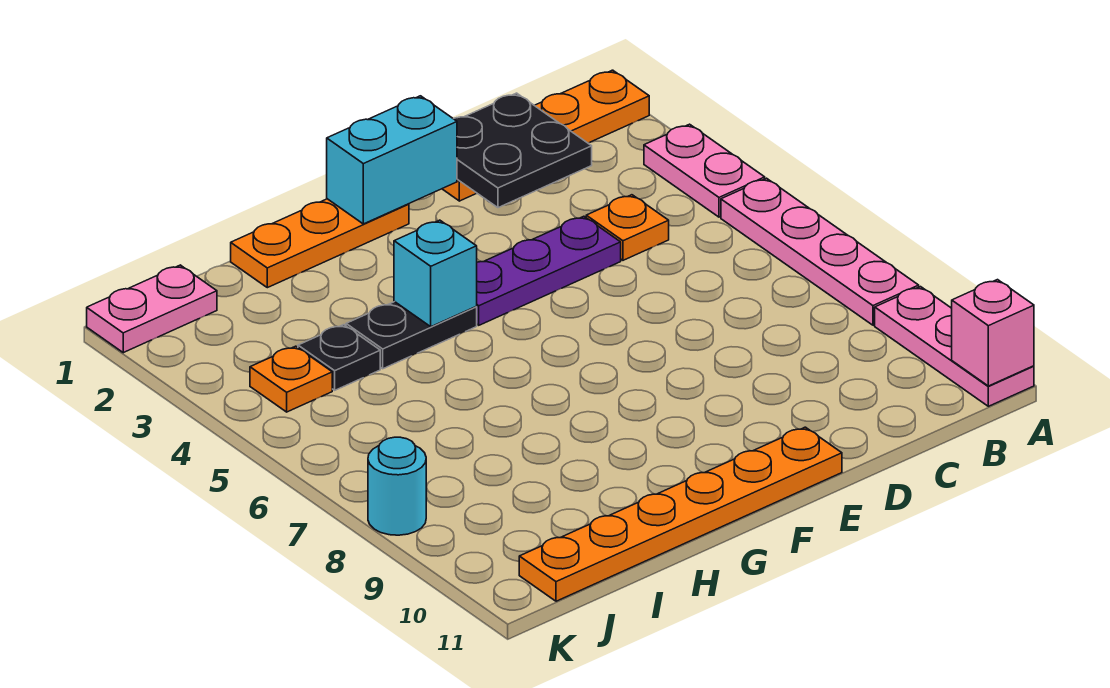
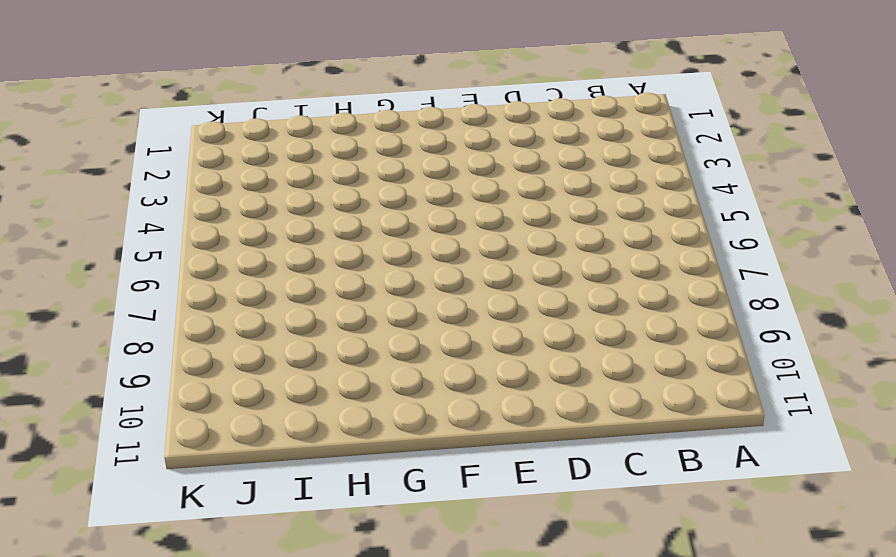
none -> orange plate A1:D1 level 1
none -> pink plate A3:A4 level 1
none -> pink plate A5:A8 level 1

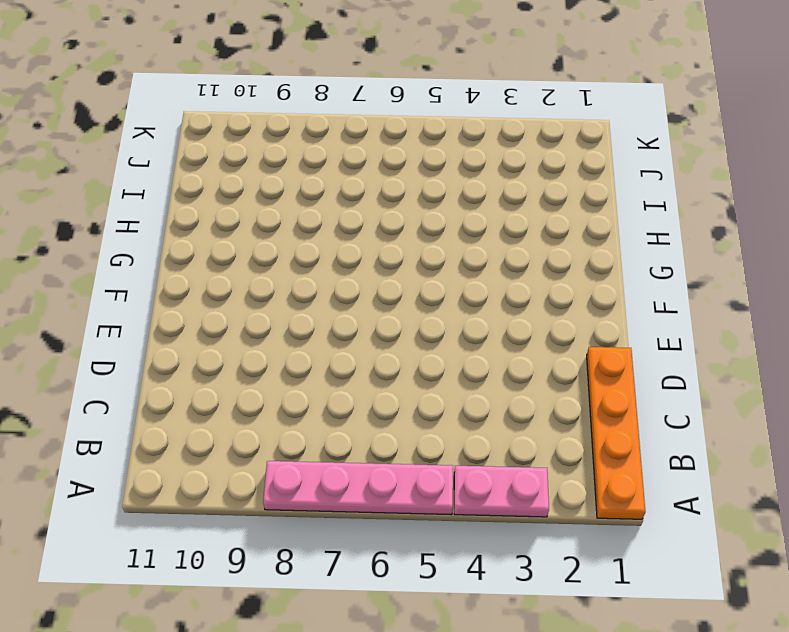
none -> pink plate A9:A11 level 1
none -> orange plate C4 level 1
none -> purple plate D4:F4 level 1

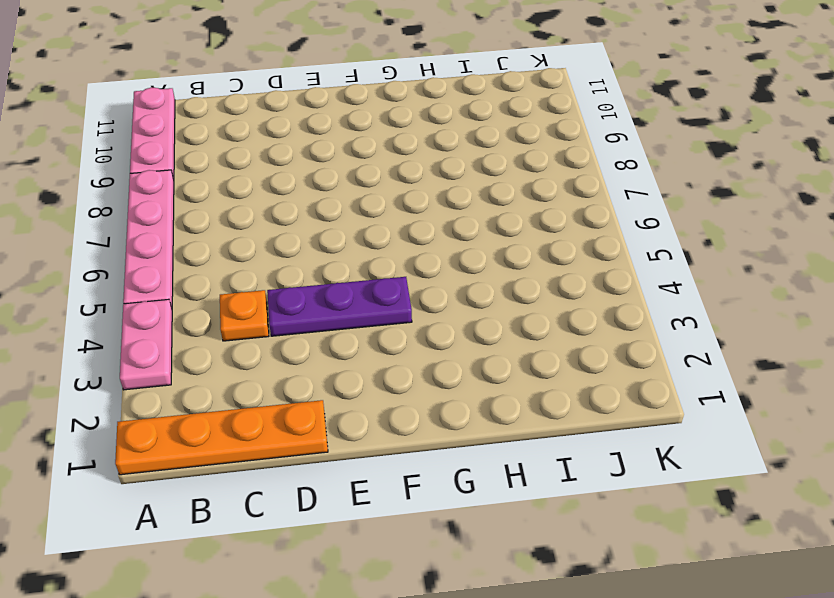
none -> orange plate E11:J11 level 1
none -> orange plate F1:H1 level 1
none -> black plate G4:H4 level 1

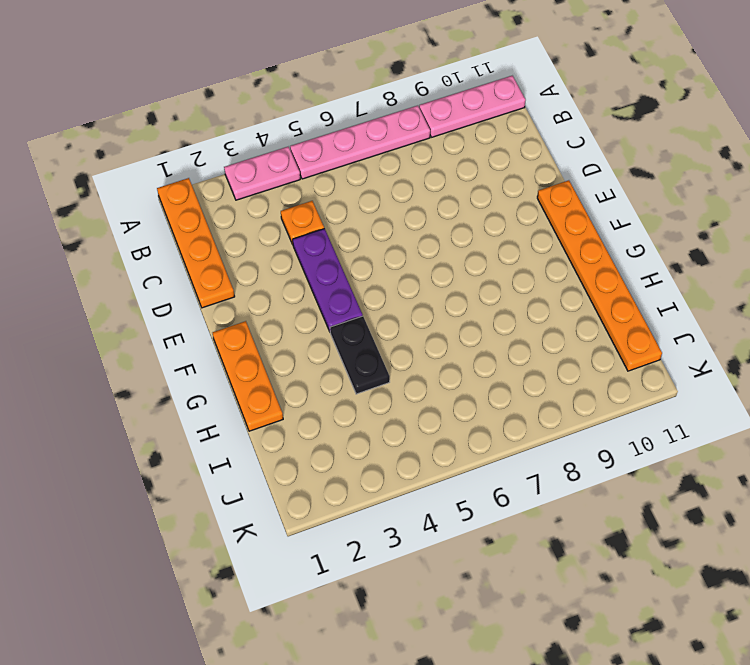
none -> black plate I4 level 1
none -> pink plate J1:K1 level 1
none -> orange plate J4 level 1

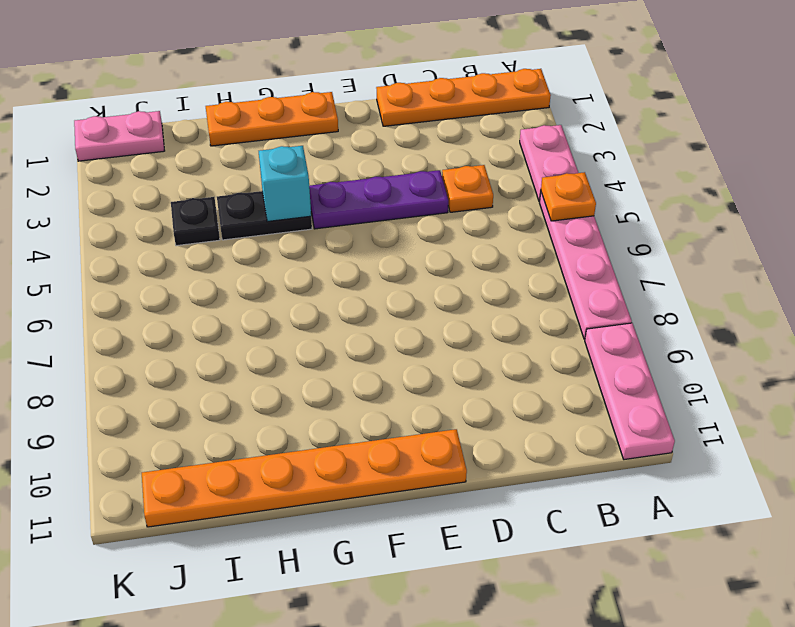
orange plate A5 level 2 -> orange plate J4 level 1
none -> cyan round brick K8 level 1
none -> pink brick A11 level 2
none -> black plate C1:D2 level 2

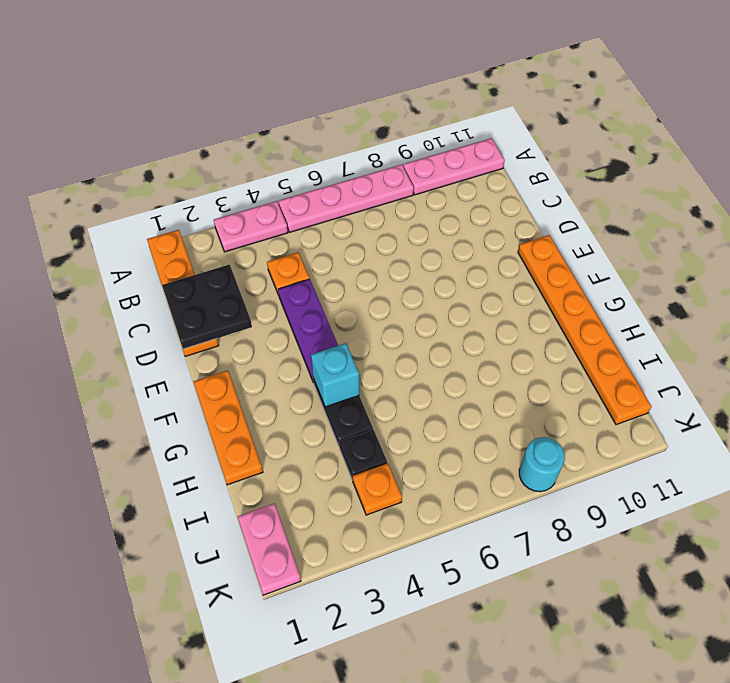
none -> pink brick A11 level 2
none -> cyan brick E1:F1 level 2

